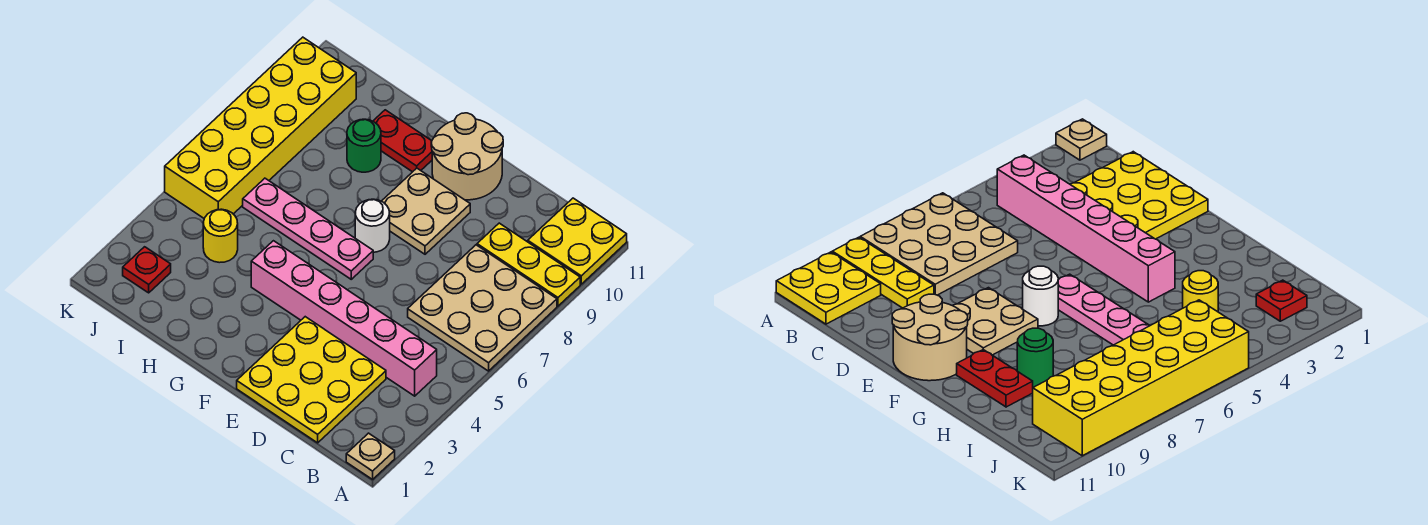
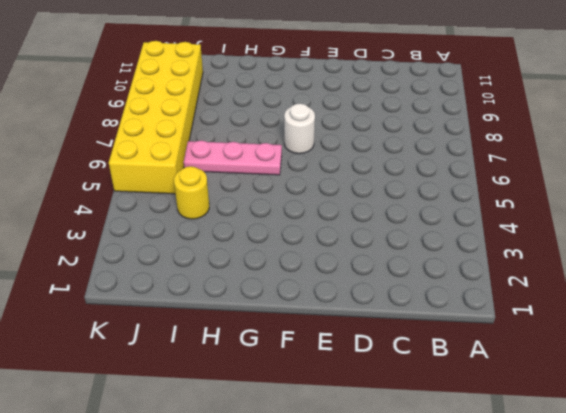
pink plate G6:I6 level 1 -> pink plate F6:I6 level 1
none -> tan plate A1 level 1
none -> tan plate A6:C8 level 1
none -> yellow plate A9:C9 level 1

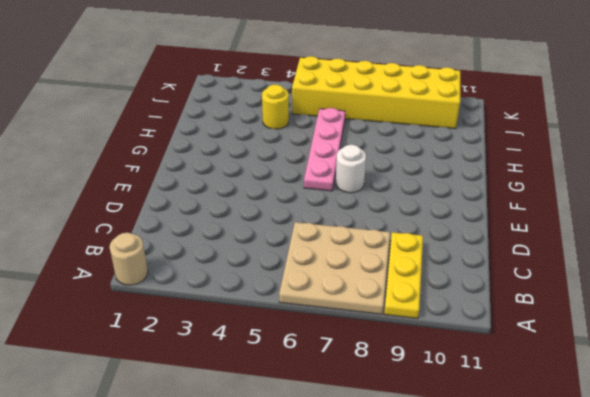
tan round brick A1 level 1 -> tan plate A1 level 1
none -> yellow plate A10:B11 level 1
none -> pink brick B4:G4 level 1
none -> yellow plate C1:E3 level 1

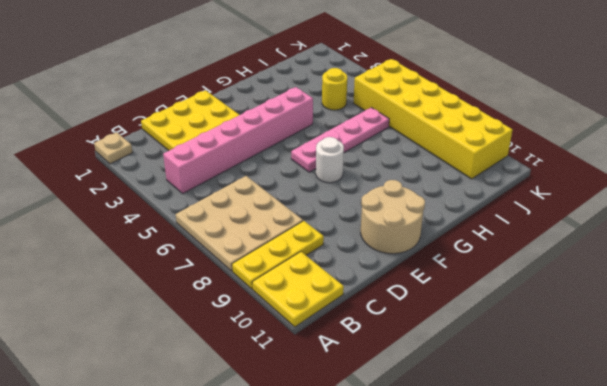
none -> tan plate E8:F9 level 1
none -> red plate G10:H10 level 1
none -> green round brick H9 level 1

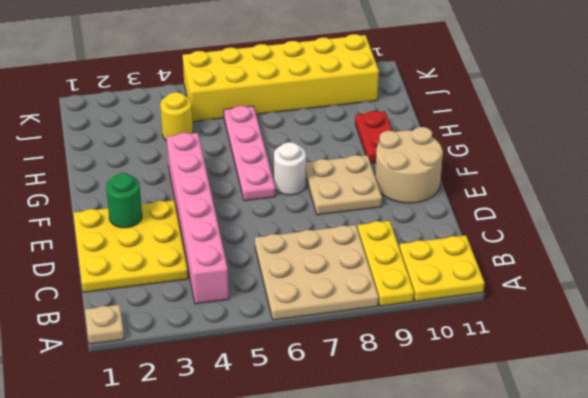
green round brick E2 level 2 -> green round brick H9 level 1
none -> red plate J2 level 1

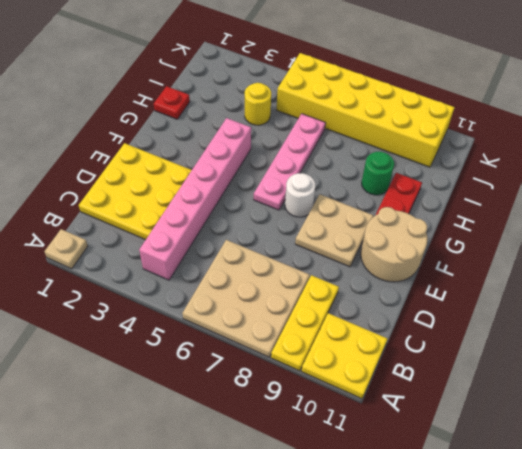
red plate H1 level 1 -> red plate J2 level 1

